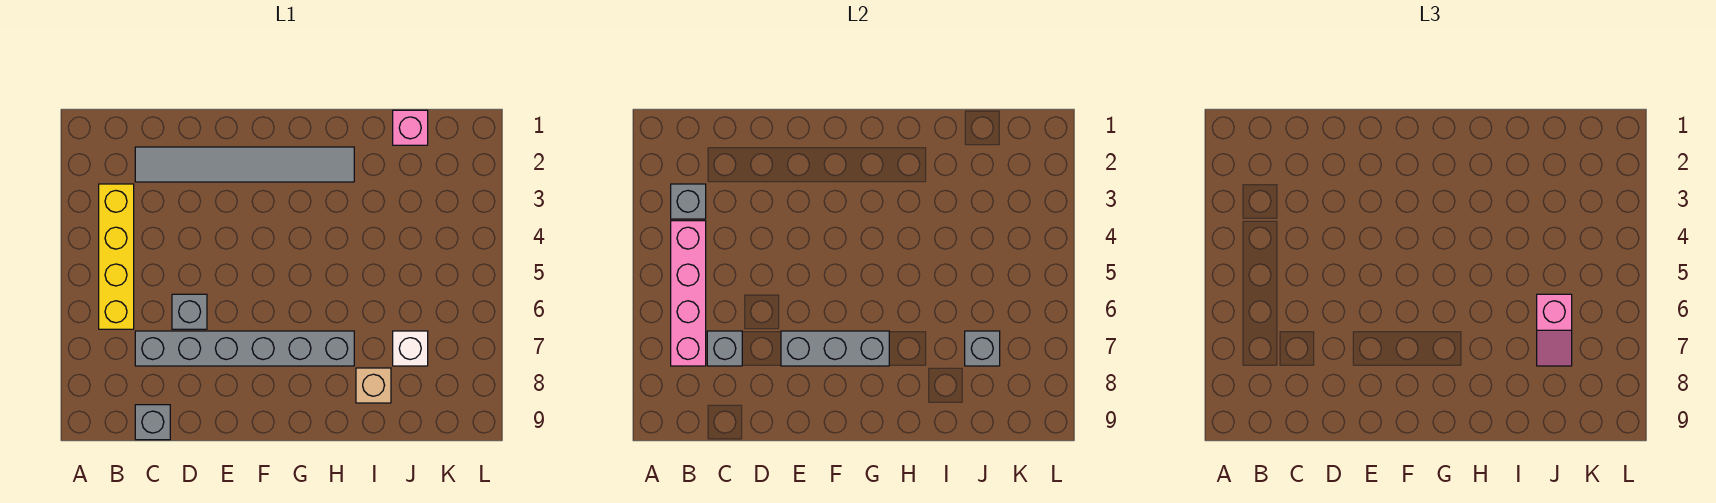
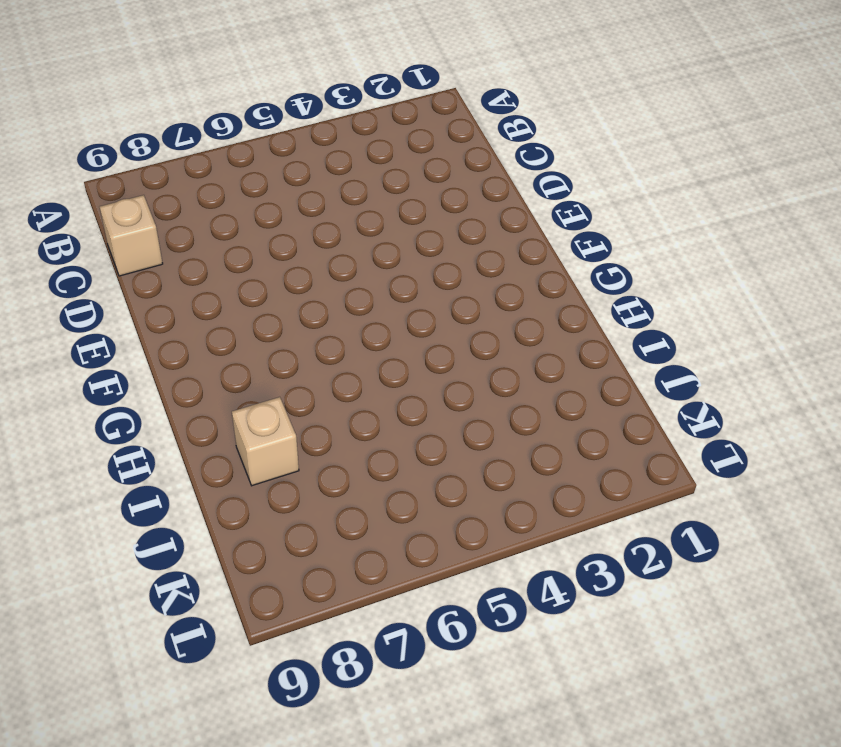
tan brick C9 level 1 -> grey brick C9 level 1
none -> yellow brick B3:B6 level 1
none -> grey tile C2:H2 level 1
none -> grey brick C7:H7 level 1

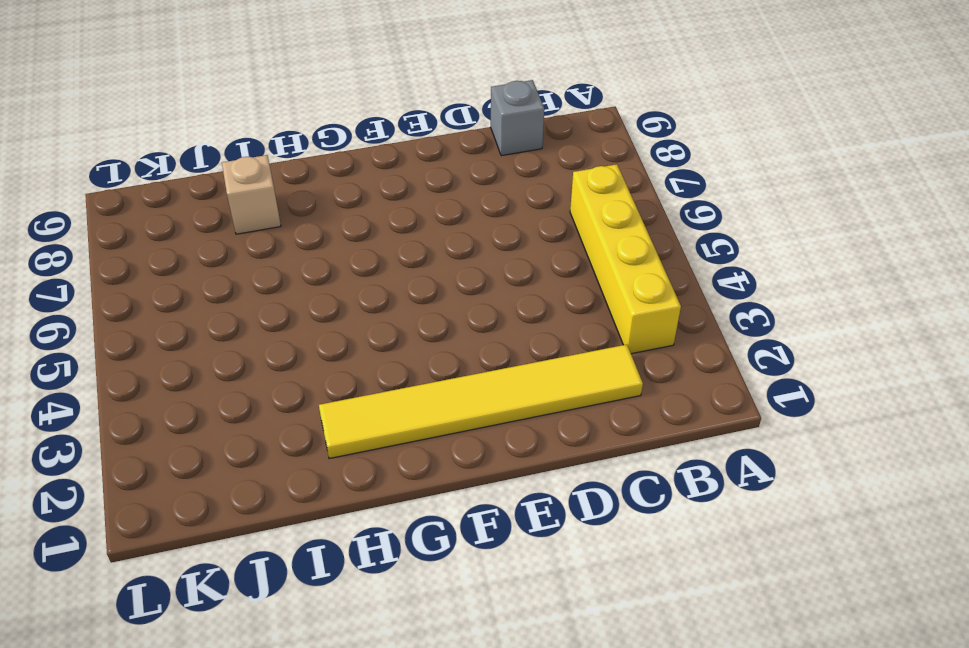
yellow tile C2:H2 level 1 -> grey tile C2:H2 level 1
none -> grey brick C7:H7 level 1
none -> grey brick D6 level 1
none -> pink brick J1 level 1

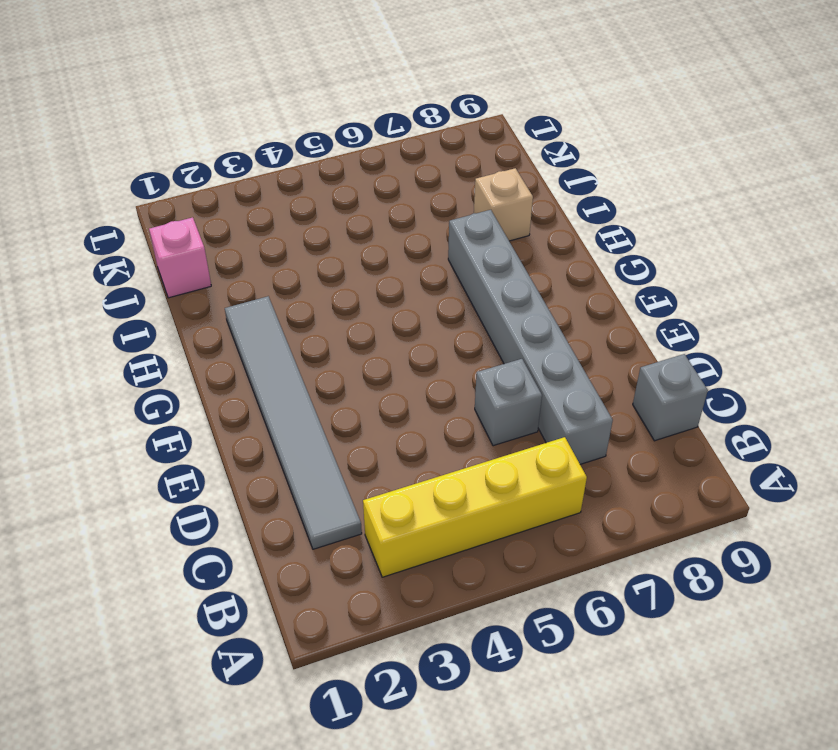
none -> white brick J7 level 1
none -> grey brick B3 level 2
none -> pink brick B4:B7 level 2

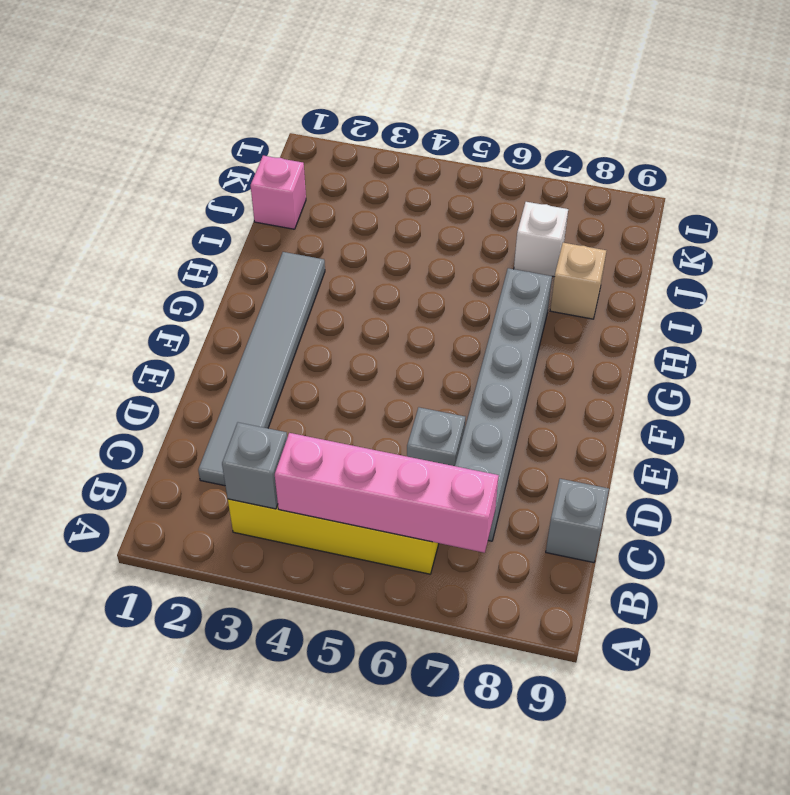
none -> grey brick C7 level 2
none -> grey brick E7:G7 level 2
none -> grey brick J7 level 2

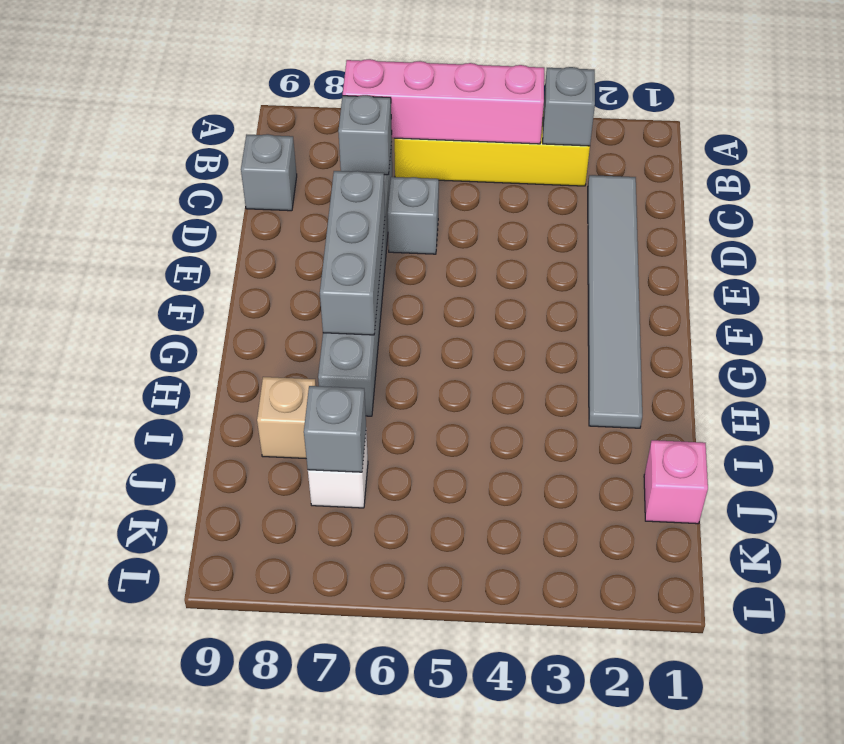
none -> pink slope J6:J7 level 3 top 6

